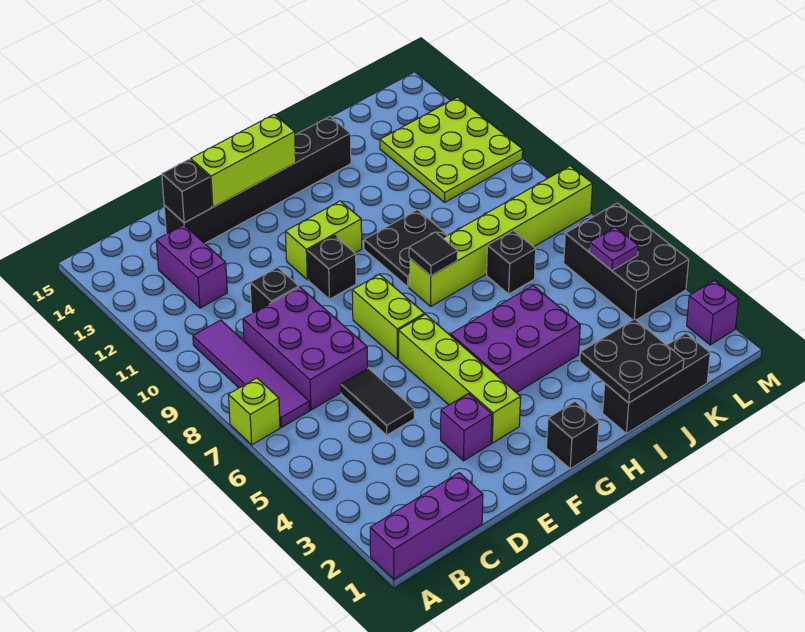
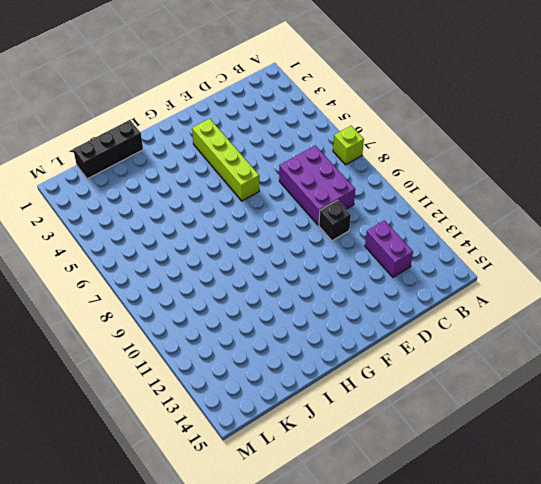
none -> purple brick A1:C1 level 1
none -> purple tile B7:B10 level 1
none -> black tile D5:D6 level 1

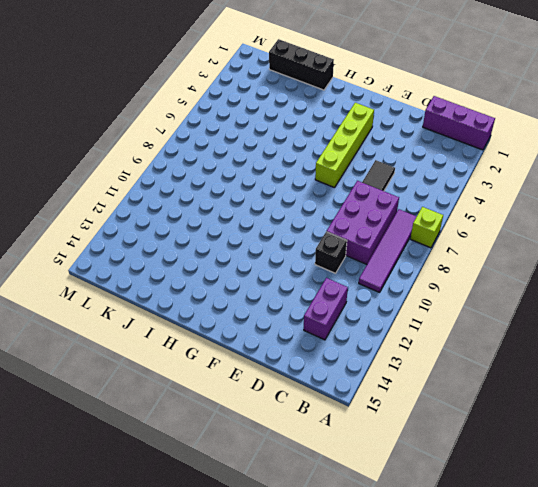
none -> black brick D14:I14 level 1
none -> purple brick E3 level 1
none -> lime brick F7:F8 level 1

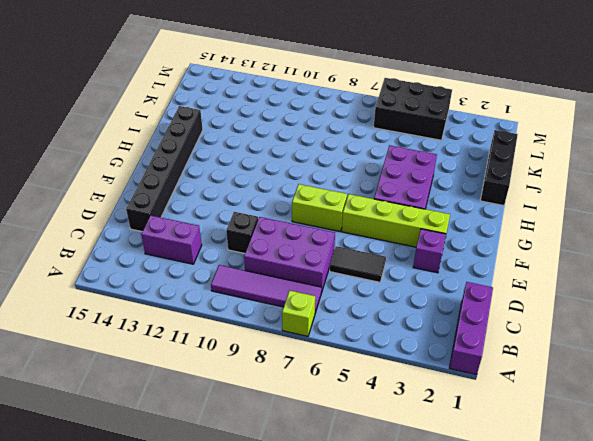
none -> black brick F10 level 1
none -> lime brick F11:G11 level 1
none -> black brick G1 level 1

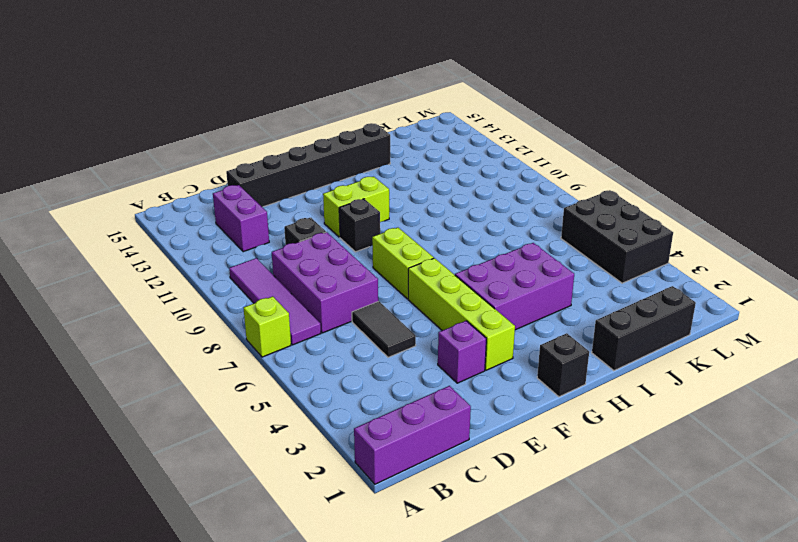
none -> lime brick H8:M8 level 1
none -> black plate H9:I10 level 1
none -> black brick J7 level 1

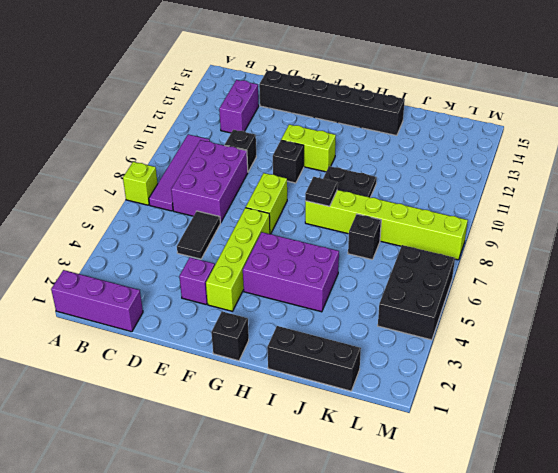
none -> lime plate K11:M13 level 1
none -> purple brick M2 level 1
none -> black brick D14 level 2

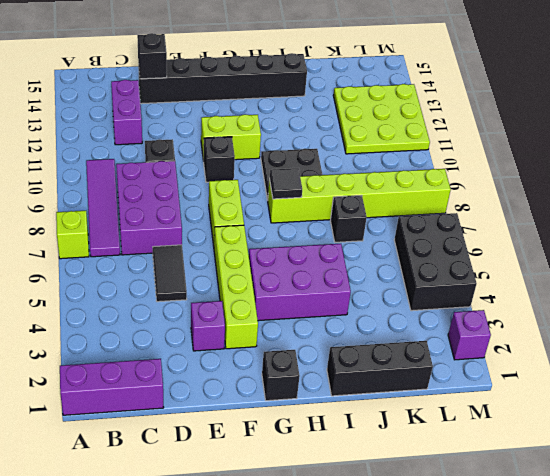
none -> lime brick E14:G14 level 2
none -> black plate I1:J2 level 2
none -> purple plate L5 level 2

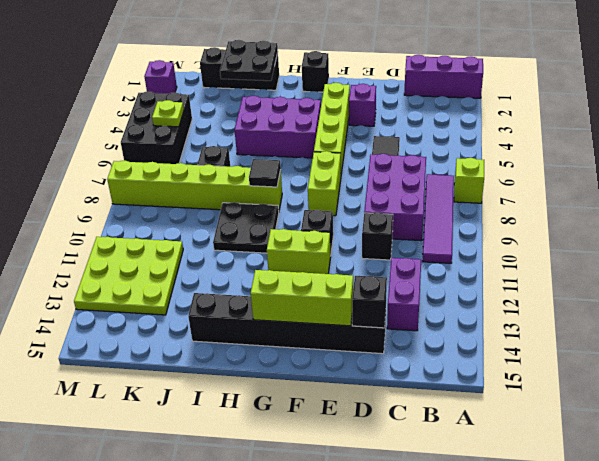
lime plate L5 level 2 -> purple plate L5 level 2

